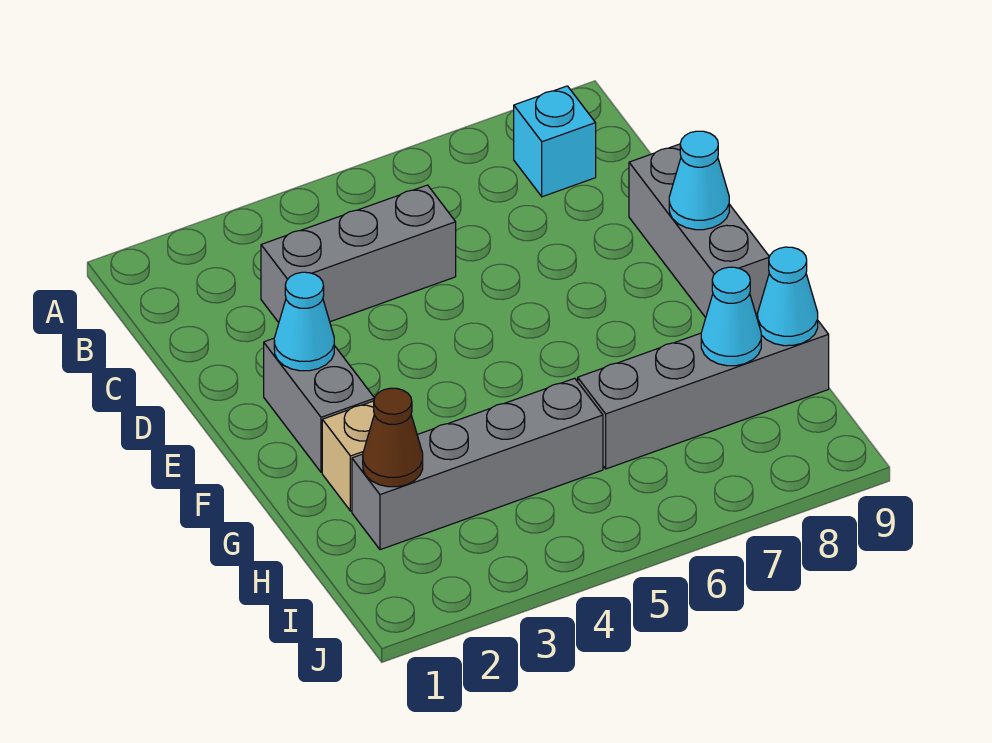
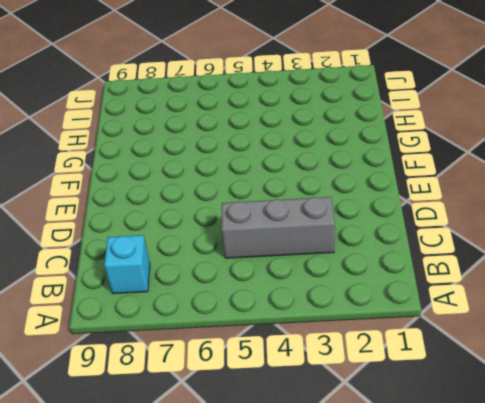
none -> grey brick D9:F9 level 1
none -> grey brick E2:F2 level 1
none -> tan brick G2 level 1

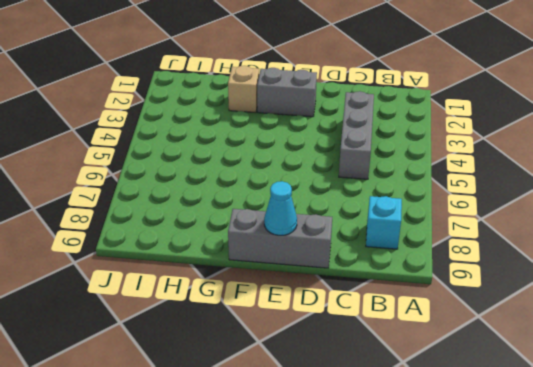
none -> grey brick H2:H5 level 1
none -> grey brick H6:H9 level 1
none -> cyan cone E2 level 2

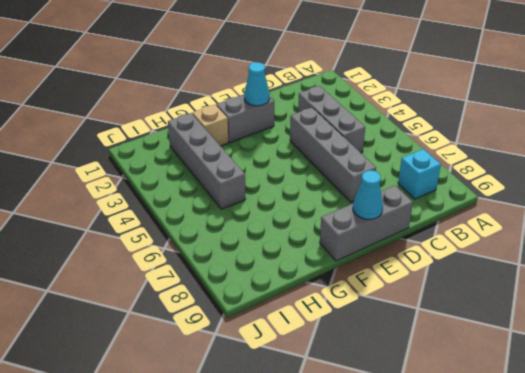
grey brick D4:D7 level 1 -> grey brick H6:H9 level 1
none -> brown cone H2 level 2
none -> cyan cone H8 level 2
none -> cyan cone H9 level 2

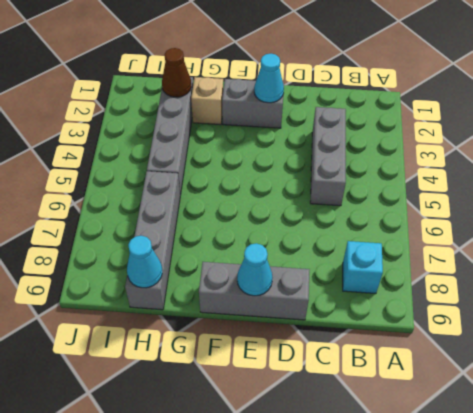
none -> cyan cone H8 level 2

